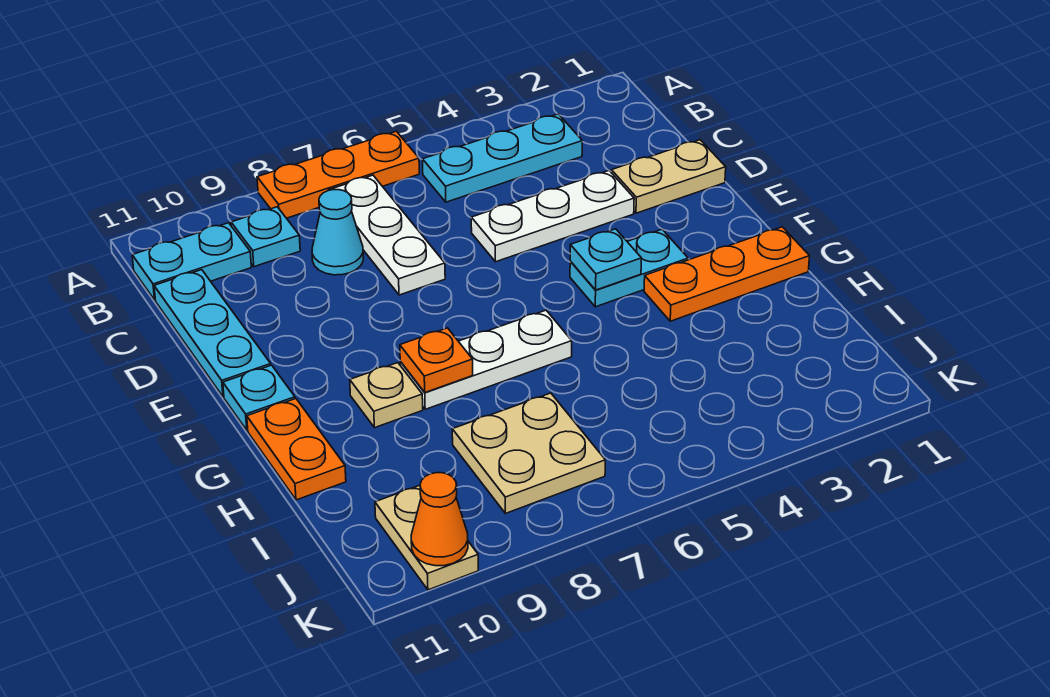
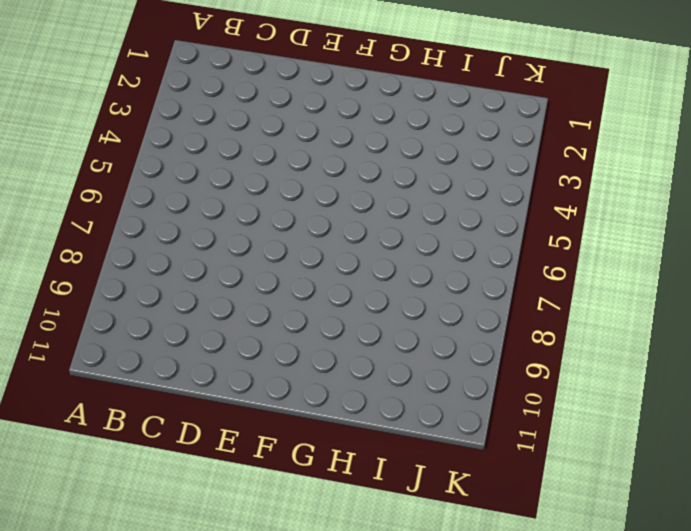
none -> orange plate A6:A8 level 1
none -> cyan plate B3:B5 level 1
none -> white plate B7:D7 level 1

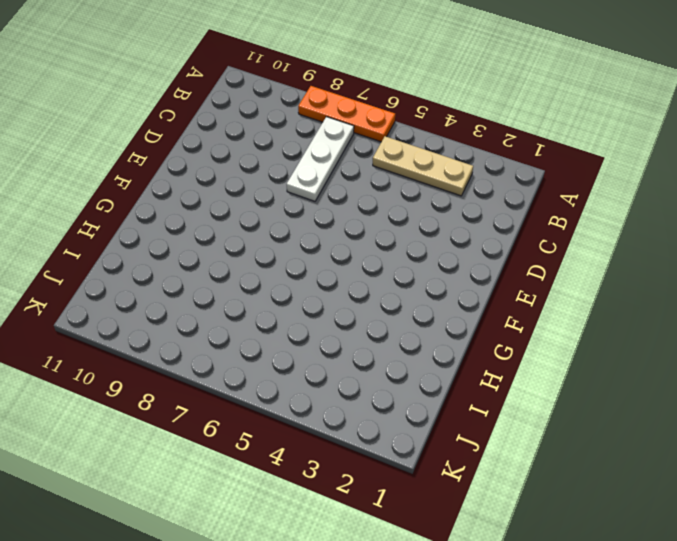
tan plate B3:B5 level 1 -> cyan plate B3:B5 level 1
none -> cyan plate B9 level 1
none -> cyan plate B10:B11 level 1
none -> cyan cone C8 level 1

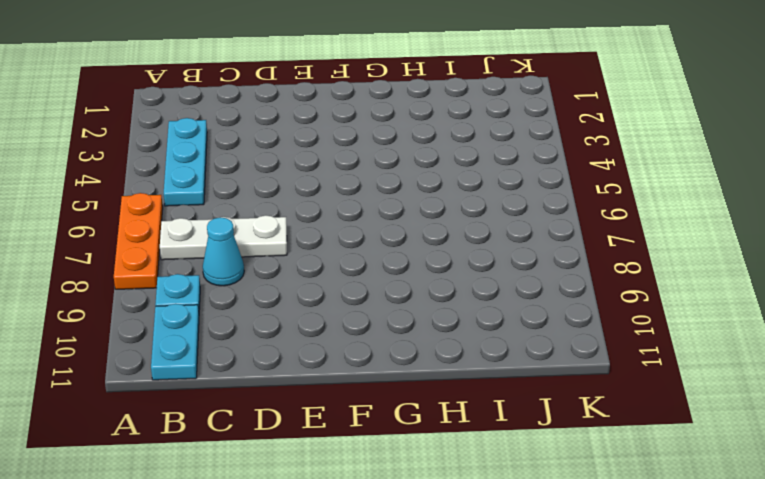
none -> cyan plate C11:E11 level 1
none -> tan plate D1:D2 level 1
none -> white plate D3:D5 level 1

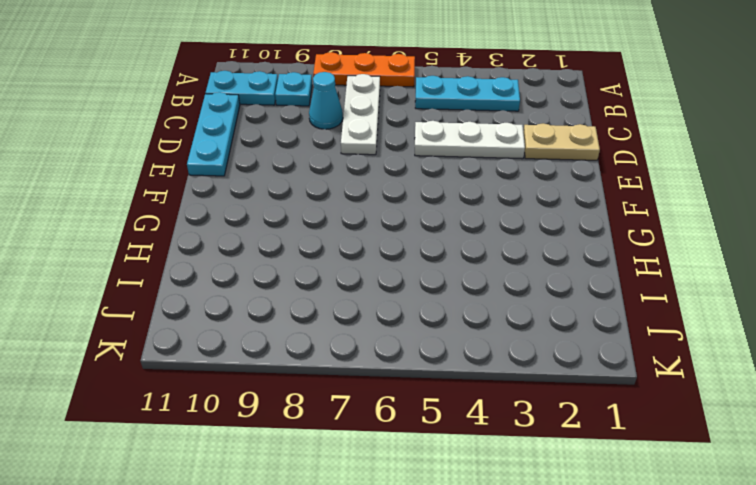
none -> cyan plate F3:F4 level 1
none -> cyan plate F11 level 1
none -> orange plate G1:G3 level 1

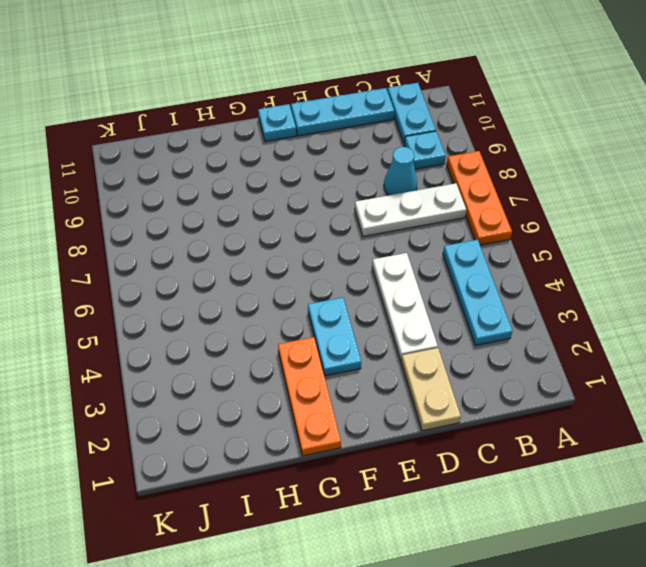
none -> white plate G6:G8 level 1
none -> tan plate G9 level 1
none -> orange plate G11:H11 level 1

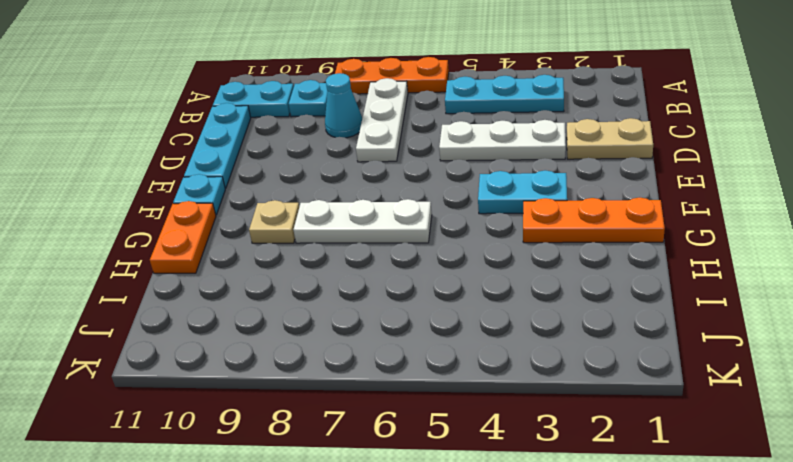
none -> tan plate I7:J8 level 1
none -> tan plate J10:K10 level 1
none -> cyan plate F4 level 2

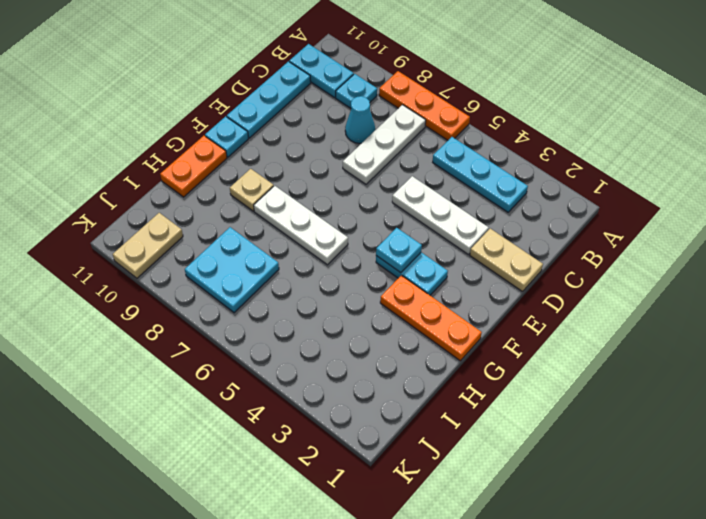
cyan plate I7:J8 level 1 -> tan plate I7:J8 level 1
none -> orange plate G8 level 2
none -> orange cone K10 level 2

